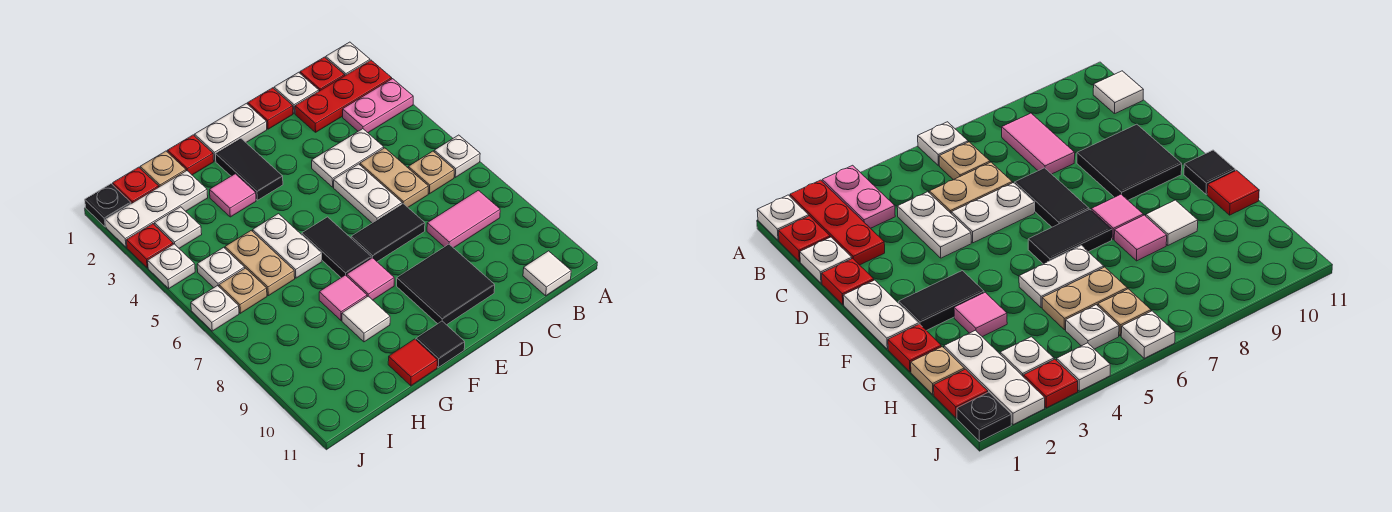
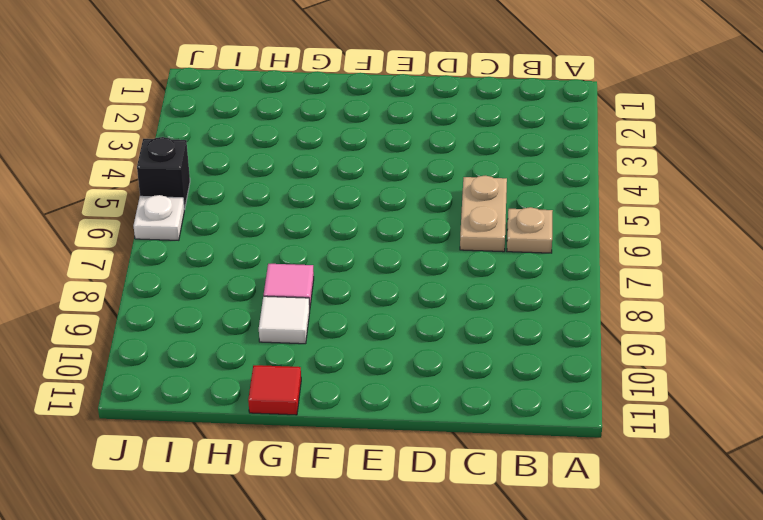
black brick J5 level 1 -> none
none -> white plate A1 level 1
none -> red plate A2:C2 level 1
none -> pink plate A3:B3 level 1
none -> white plate A6 level 1

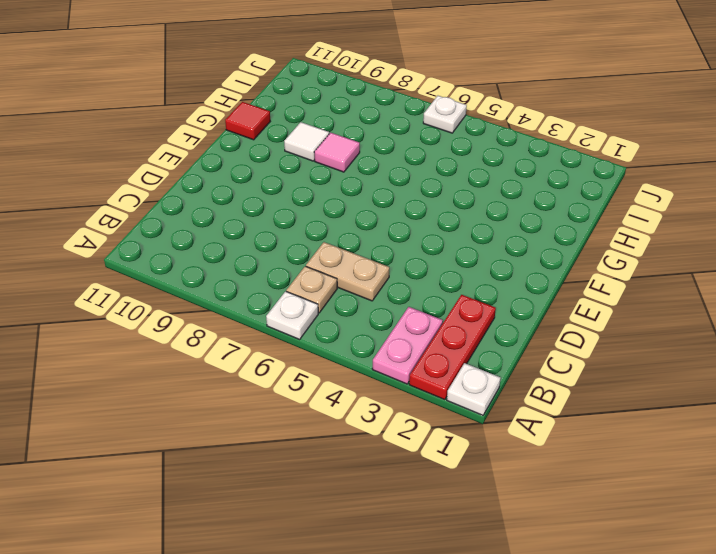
none -> red plate B1 level 1
none -> pink tile B8:C8 level 1
none -> white tile B11 level 1
none -> white plate C1 level 1

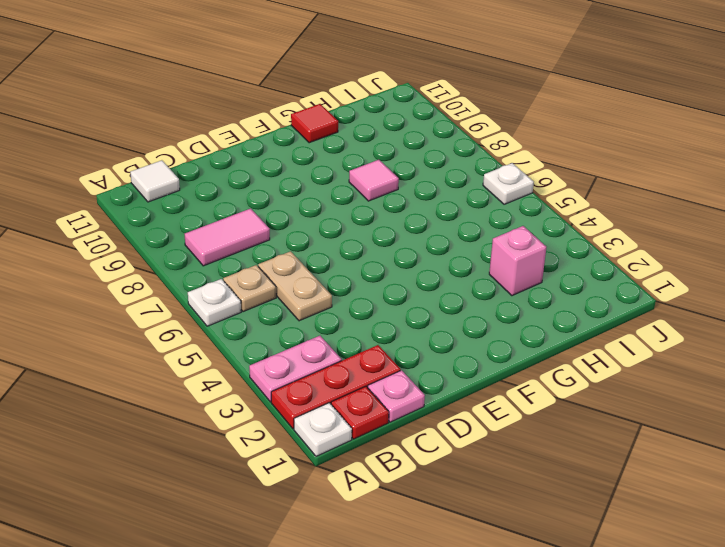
pink plate C1 level 1 -> white plate C1 level 1
pink brick H3 level 1 -> none
none -> white plate C4:D4 level 1
none -> red plate D1 level 1
none -> white plate D5:D6 level 1
none -> black tile D7:E7 level 1

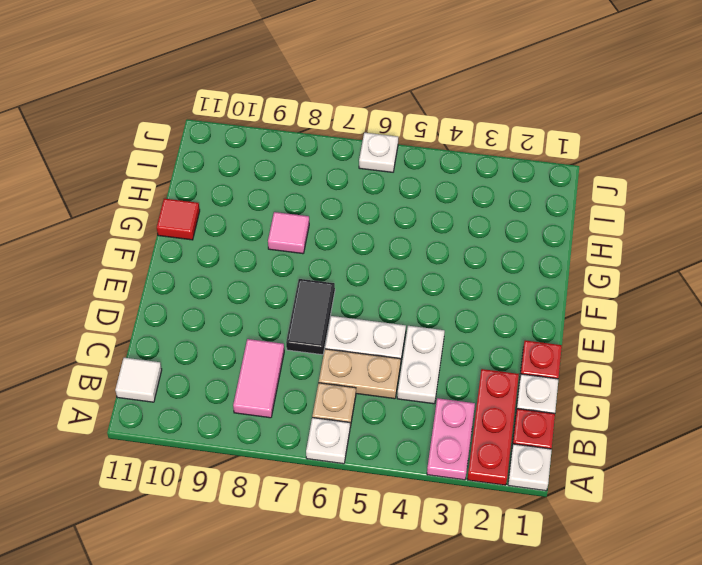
none -> black tile D9:E10 level 1
none -> white plate E1:F1 level 1
none -> black tile F2:F3 level 1
none -> black tile F6:F7 level 1

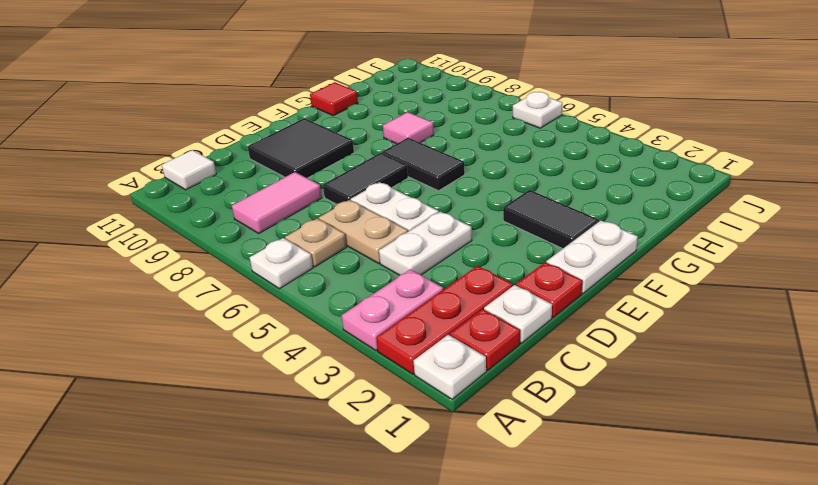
none -> pink tile F8 level 1
none -> black tile F11 level 1
none -> red plate G1 level 1
none -> pink tile G3 level 1

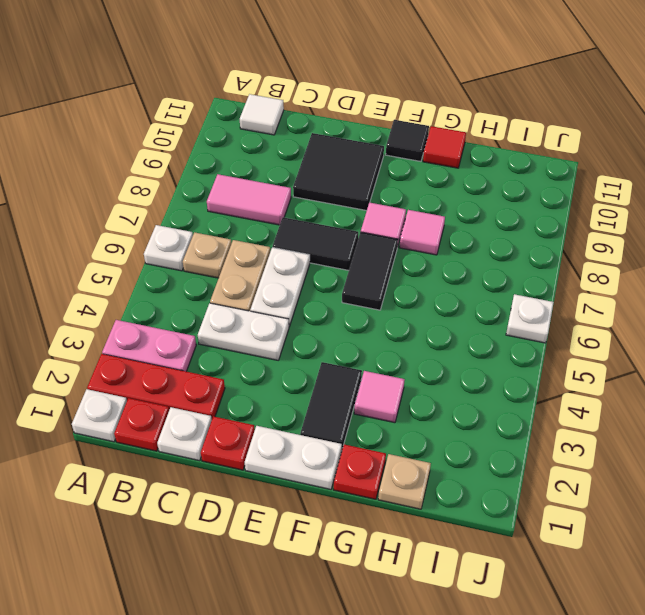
none -> white plate G5:G6 level 1
none -> white tile G9 level 1
none -> white plate H2:J2 level 1
none -> tan plate H5:H6 level 1

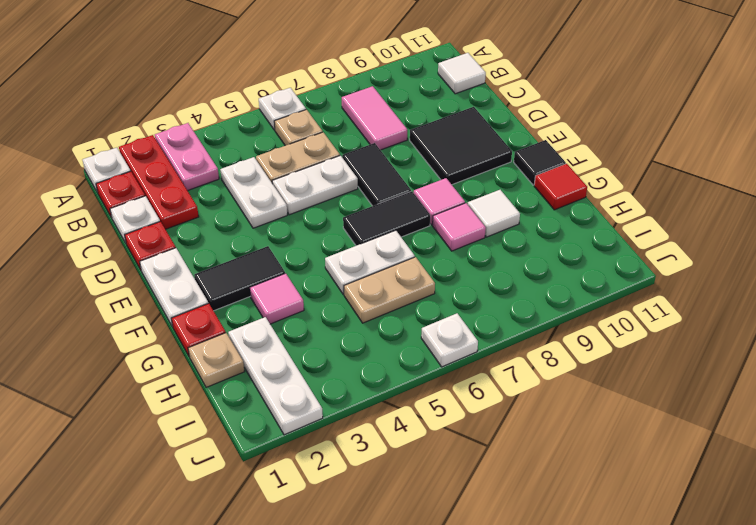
none -> red plate I1 level 1
none -> white plate I3 level 1
none -> white plate I5 level 1
none -> tan plate I6 level 1

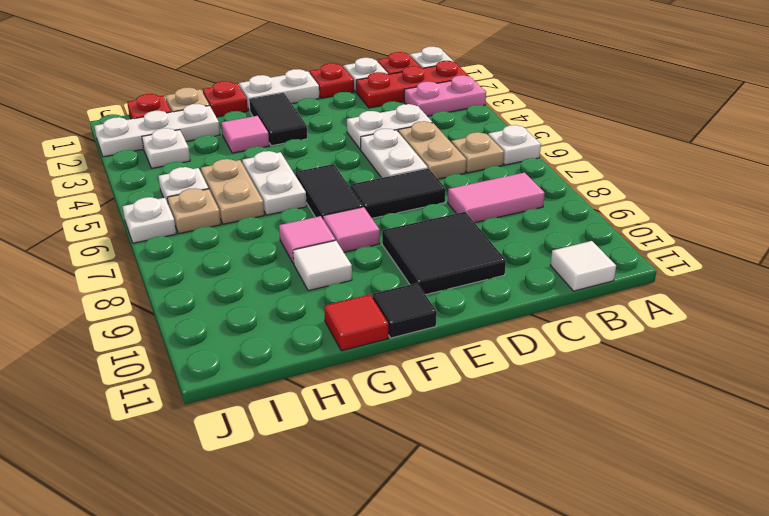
none -> black plate J1 level 1
none -> red plate J3 level 1
none -> white plate J4 level 1

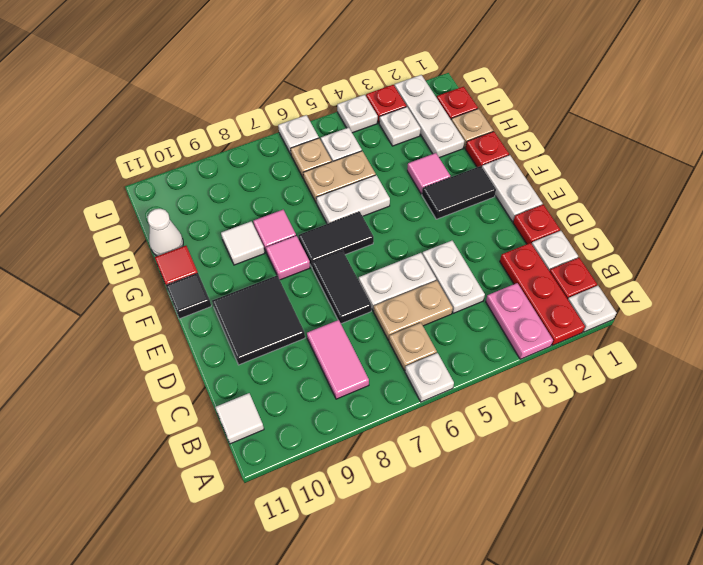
white cone H11 level 1 -> none
none -> black plate J1 level 1

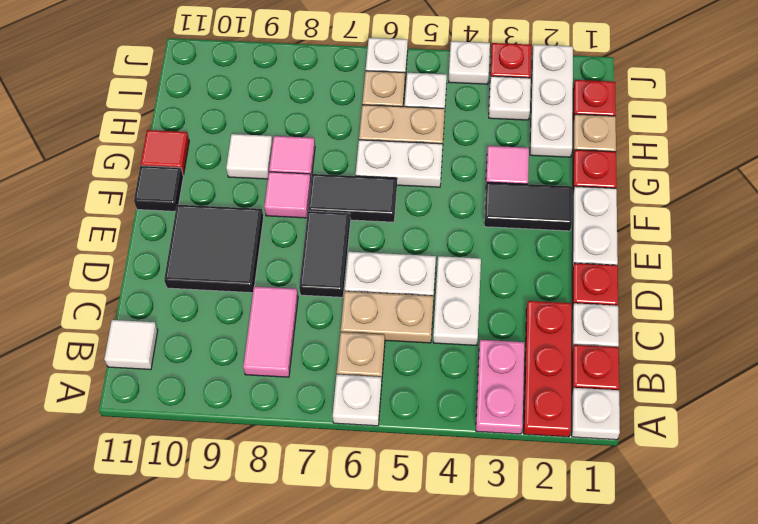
none -> black plate J1 level 1

